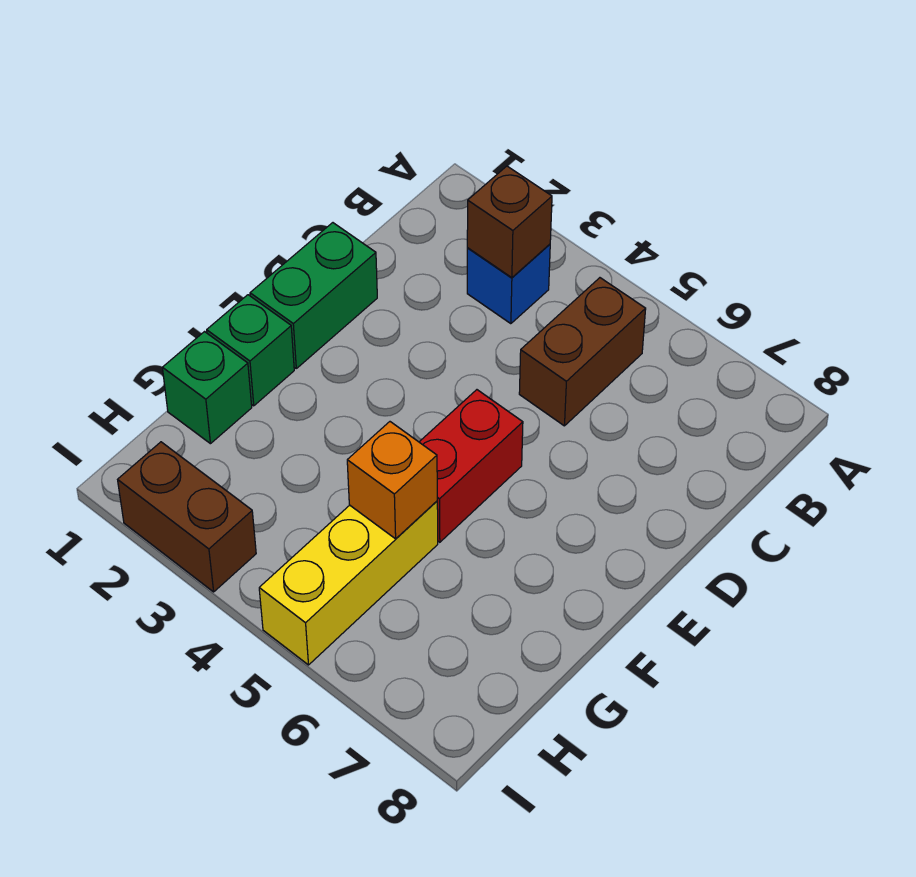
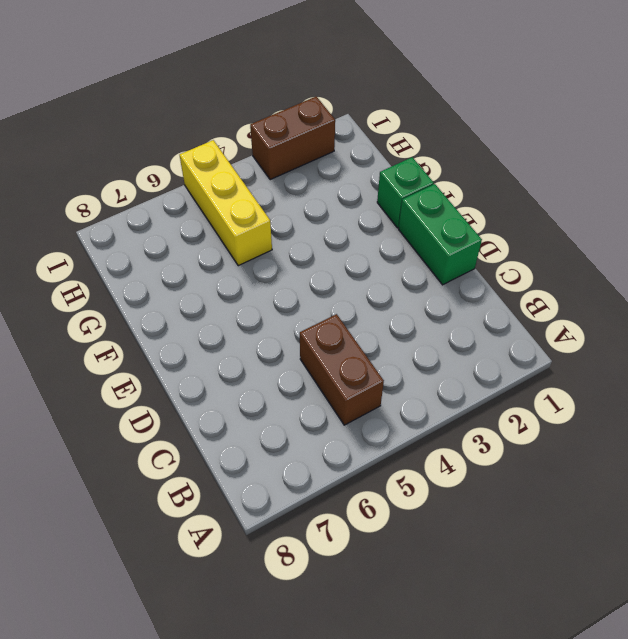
none -> blue brick B3 level 1
none -> red brick E5:F5 level 1

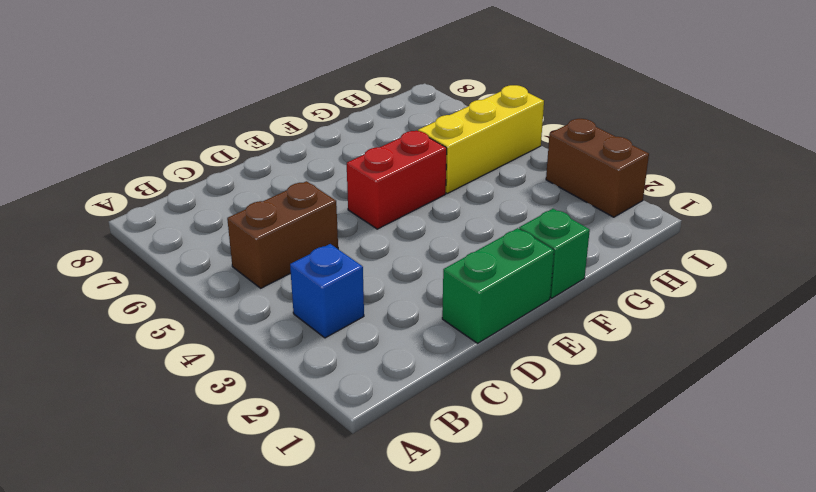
none -> green brick G1 level 1
none -> brown brick B3 level 2

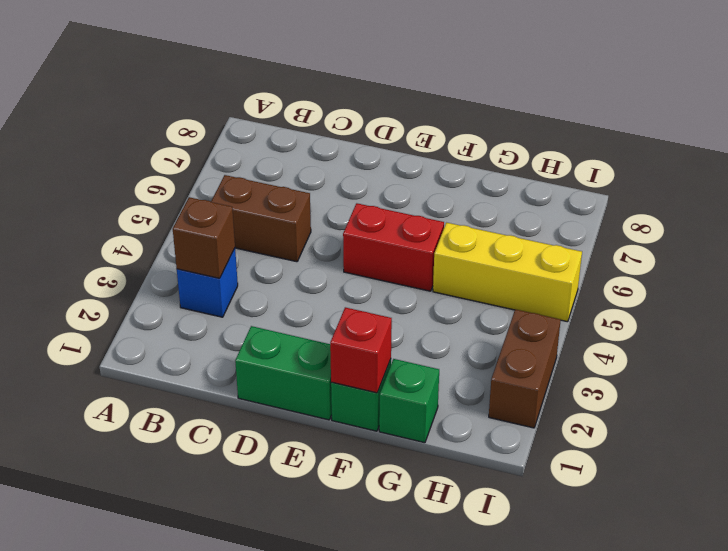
red brick F1 level 2 -> none
none -> orange brick G5 level 2

